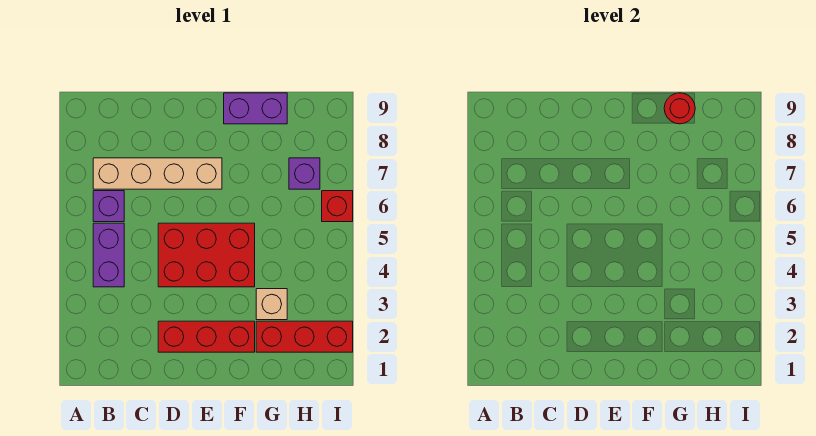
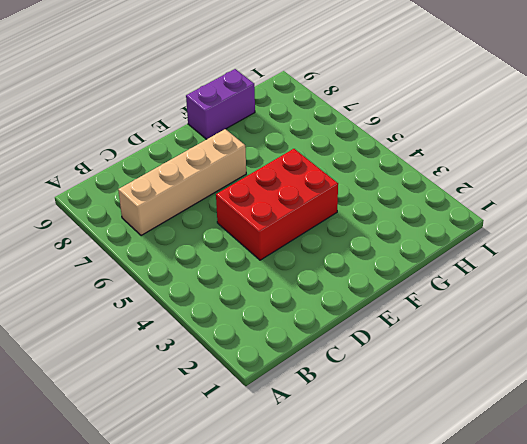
none -> purple brick B4:B5 level 1
none -> purple brick B6 level 1

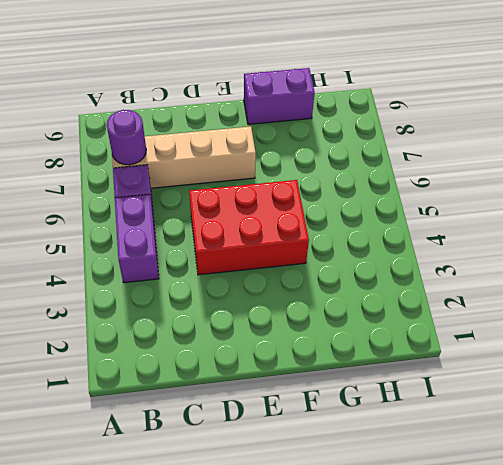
purple round brick B7 level 2 -> none
none -> red brick D2:F2 level 1
none -> red brick G2:I2 level 1

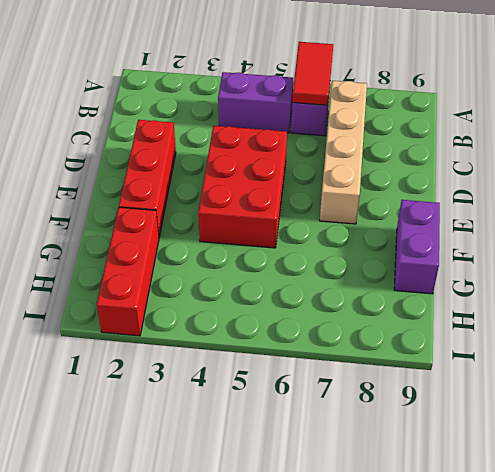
red tile A6:B6 level 2 -> none
none -> tan brick G3 level 1
none -> purple brick H7 level 1

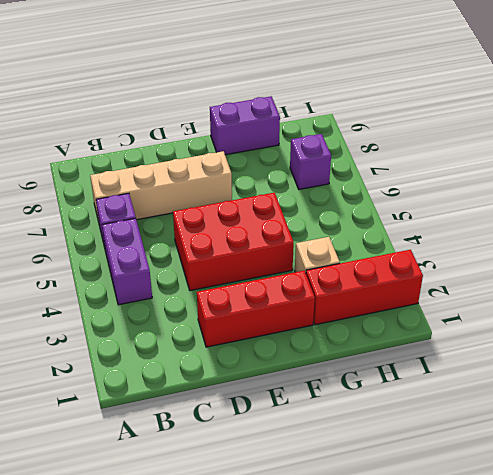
none -> red brick I6 level 1
none -> red round brick G9 level 2

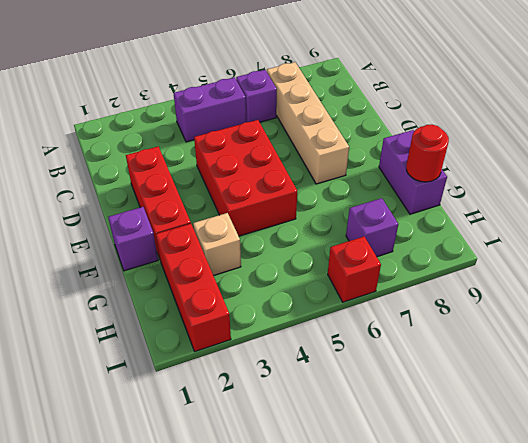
purple brick F1 level 1 -> none

